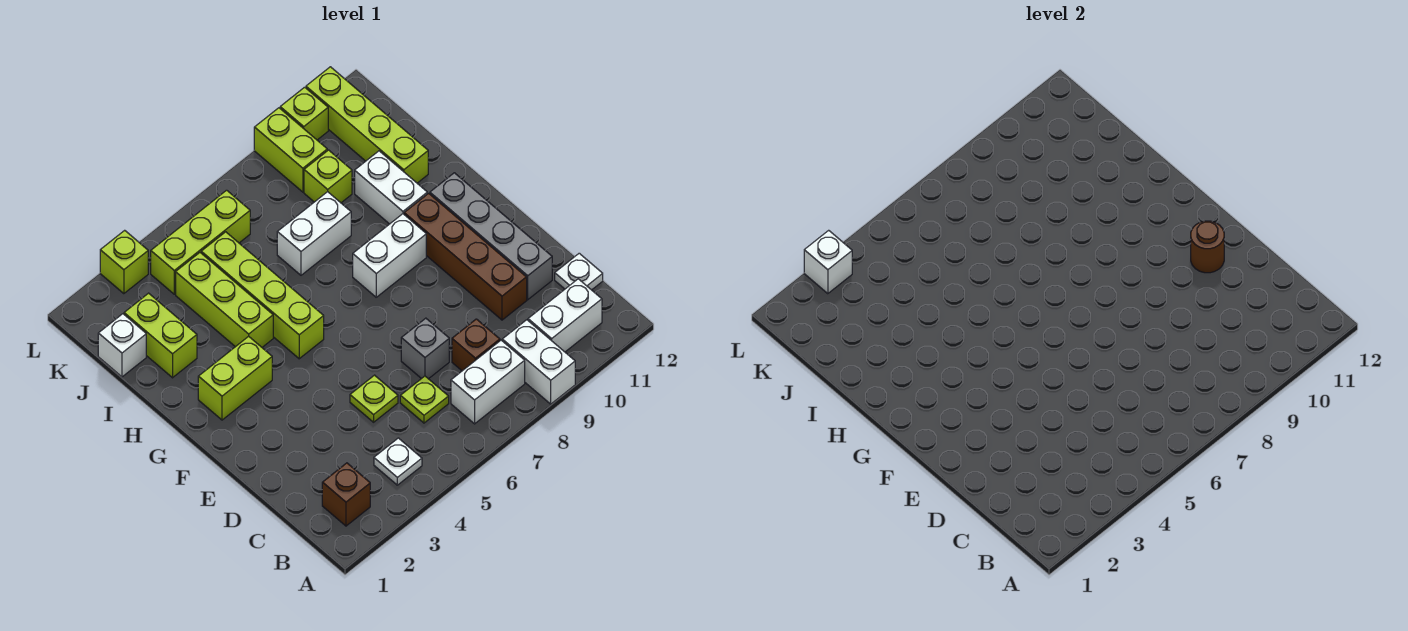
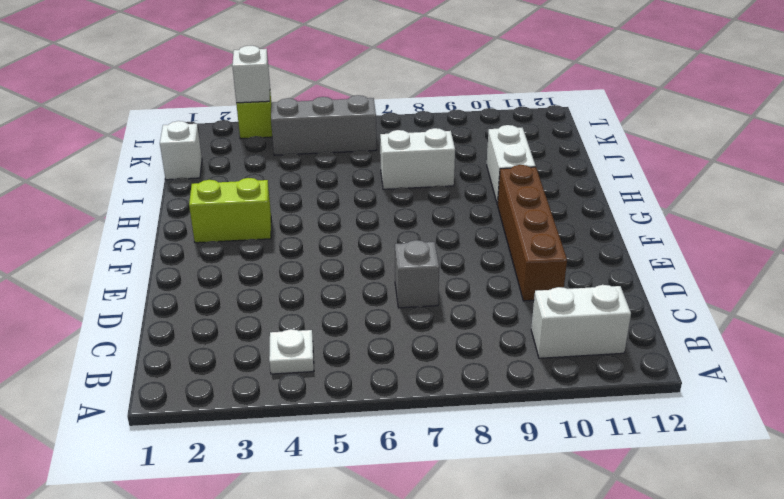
grey brick K4:K6 level 1 -> lime brick K4:K6 level 1
none -> white brick A9:B9 level 1
none -> brown brick B2 level 1
none -> white brick B7:B8 level 1

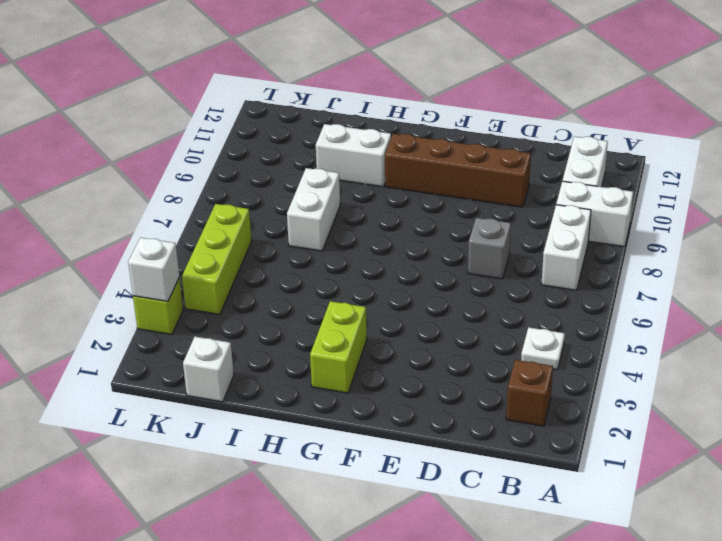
none -> lime plate C6 level 1
none -> brown brick C8 level 1
none -> white plate C12 level 1

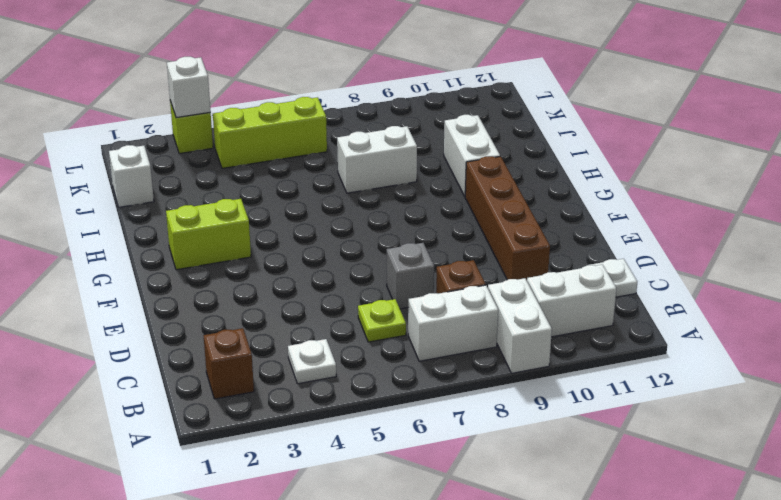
none -> lime plate D5 level 1
none -> grey brick D11:G11 level 1
none -> lime brick G5:J5 level 1

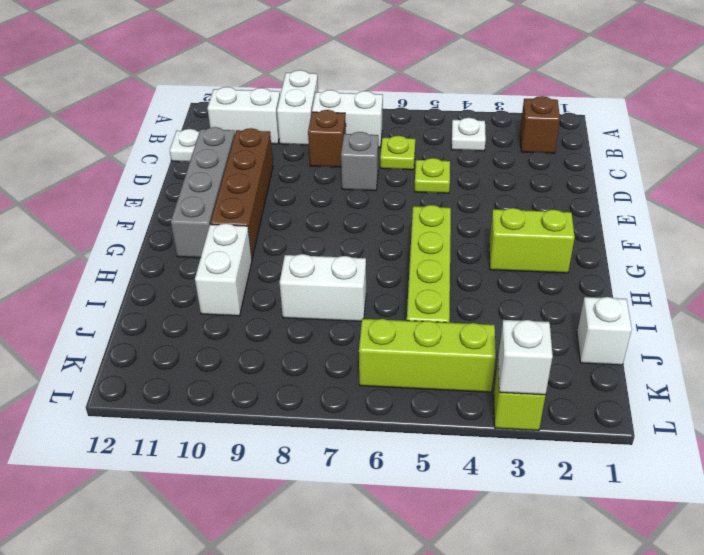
none -> white brick G8:G9 level 1
none -> lime brick H4:J4 level 1
none -> lime brick I2:J2 level 1

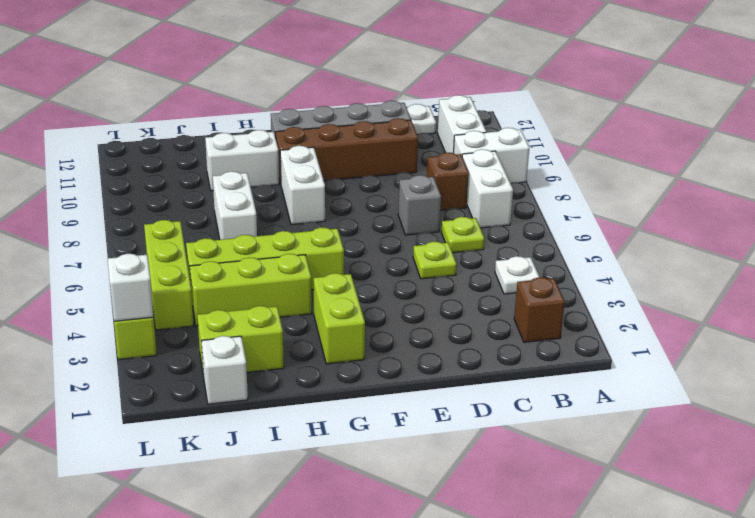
none -> lime brick I11:L11 level 1
none -> lime brick J9 level 1
none -> lime brick K9:L9 level 1

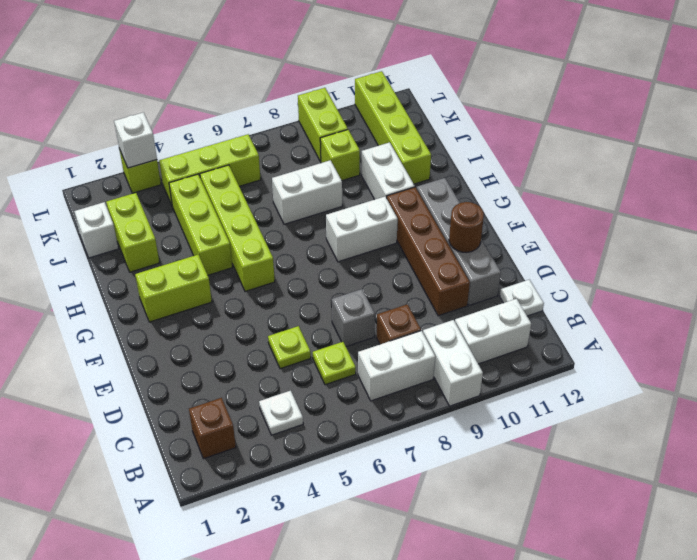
none -> lime brick L10 level 1

